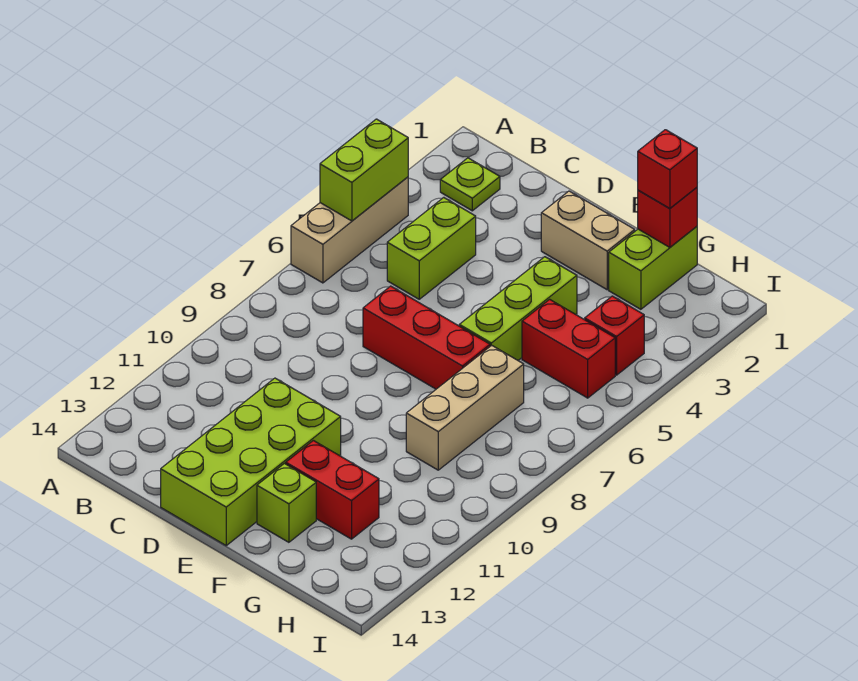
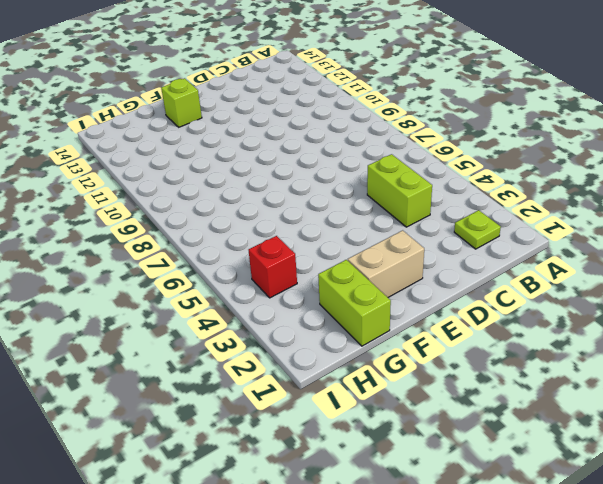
none -> tan brick A4:A6 level 1
none -> red brick D7:F7 level 1
none -> lime brick D11:E14 level 1

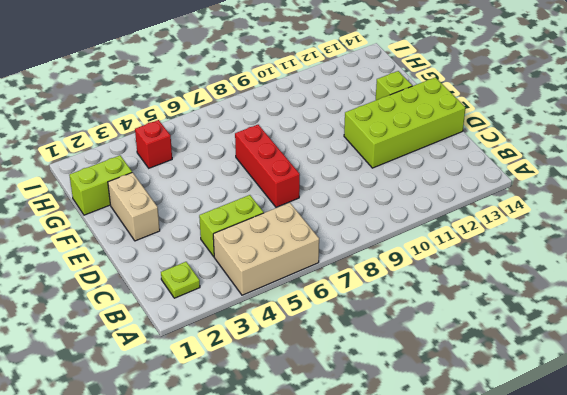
tan brick A4:B6 level 1 -> tan brick A4:A6 level 1
none -> lime brick F4:F6 level 1
none -> red brick F12:G12 level 1
none -> red brick G5:H5 level 1

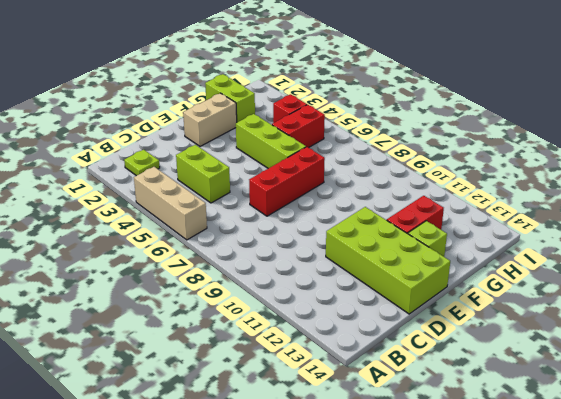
none -> tan brick G7:G9 level 1
none -> lime brick A4:A5 level 2
none -> red brick G1 level 2

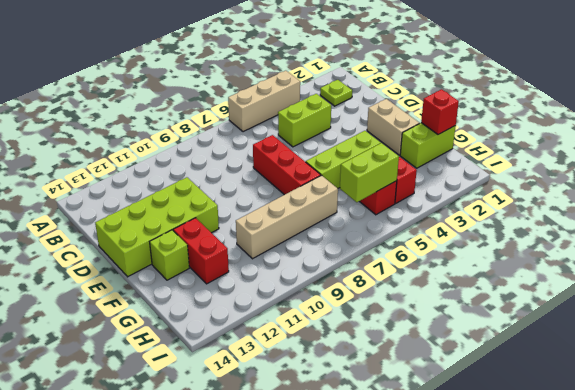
tan brick G7:G10 level 1 -> tan brick G7:G9 level 1
lime brick H5:H6 level 2 -> lime brick A4:A5 level 2
none -> red brick G1 level 3

